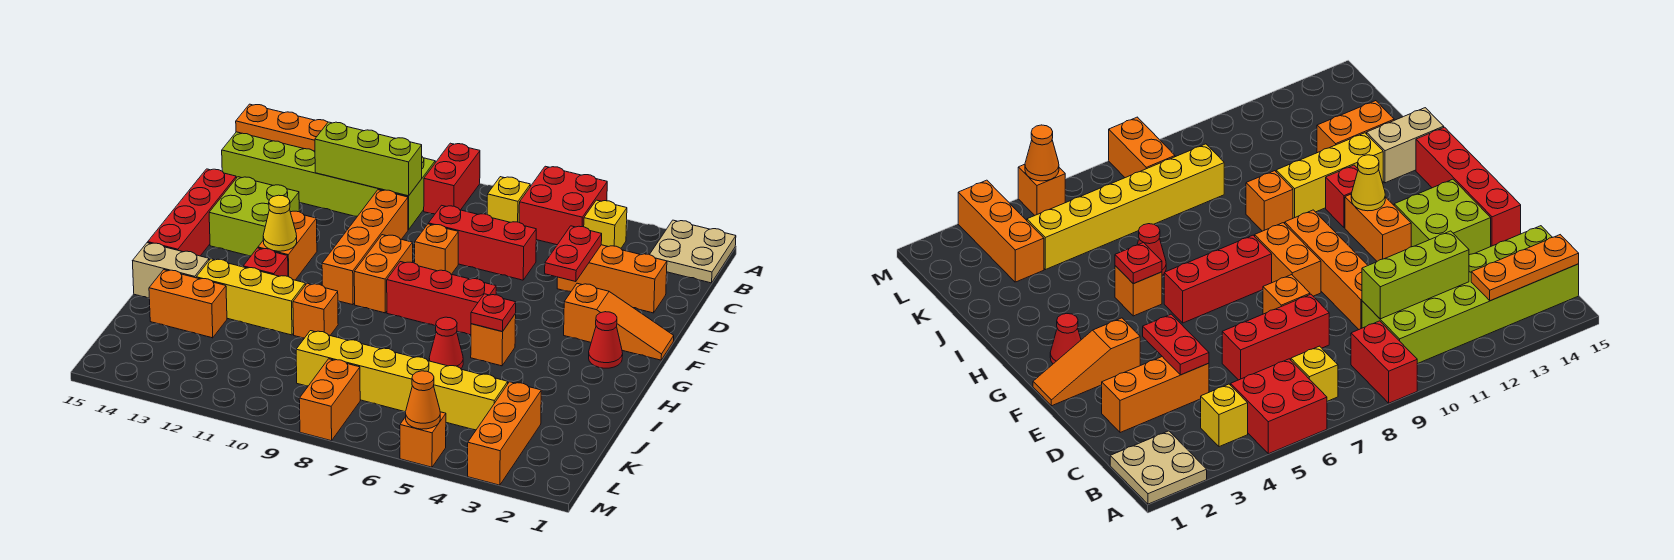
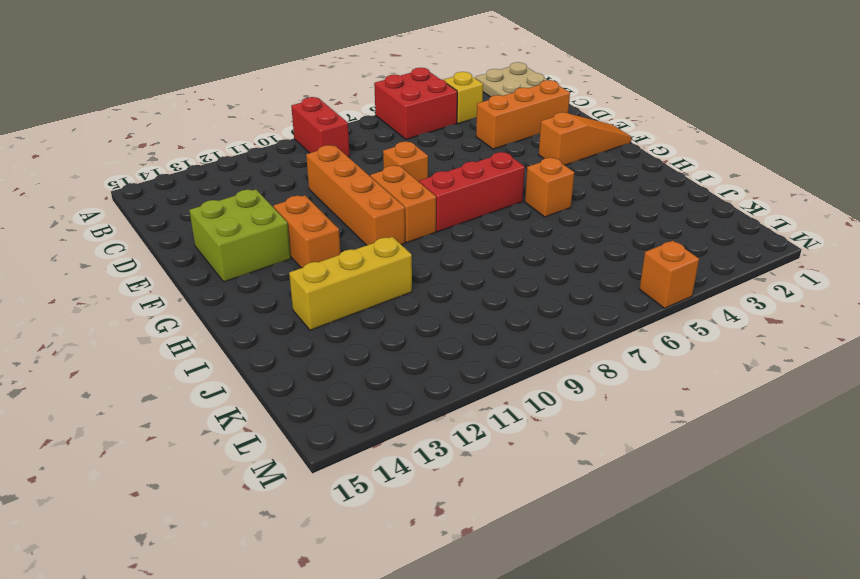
none -> yellow brick B7 level 1
none -> lime brick B10:C15 level 1
none -> red brick D6:D8 level 1
none -> red brick E15:H15 level 1

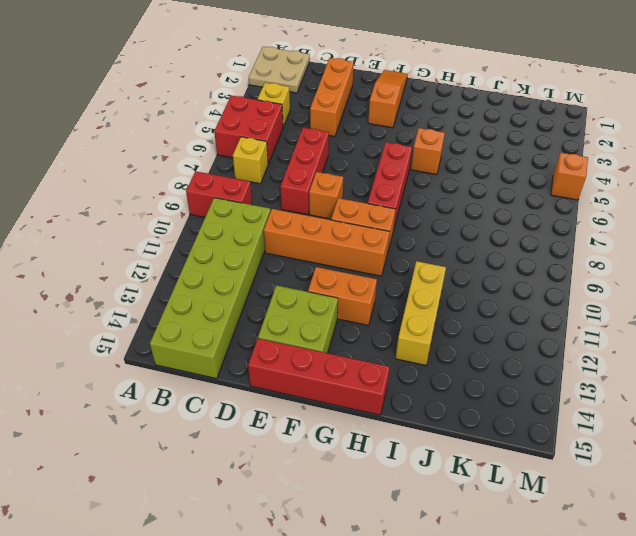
none -> red cone G2 level 1
none -> red brick H12 level 1
none -> red cone I6 level 1
none -> orange brick I10 level 1

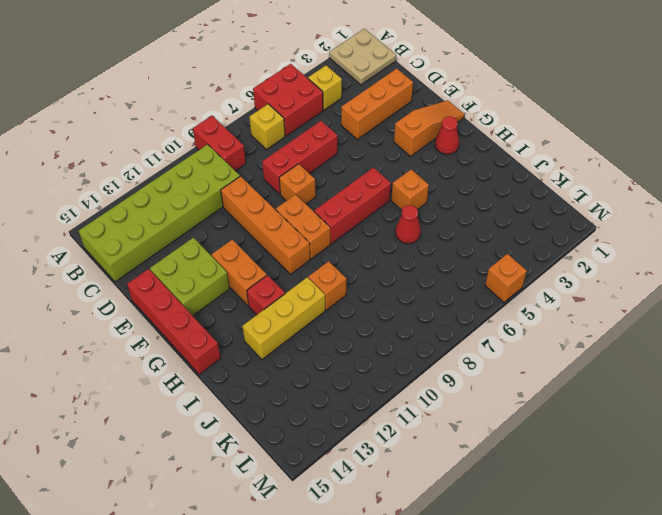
none -> tan brick I14:I15 level 1
none -> orange brick J13:J14 level 1
none -> orange brick K3:M3 level 1
none -> yellow brick K4:K9 level 1

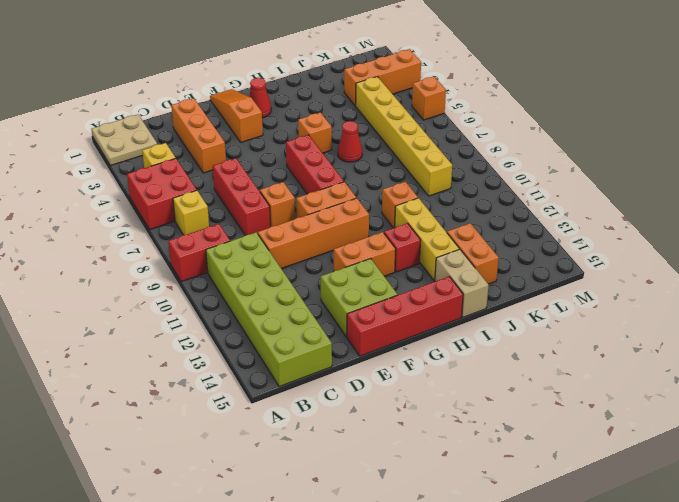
none -> orange brick L8:M8 level 1
none -> orange plate B13:B15 level 2
none -> lime brick C10:C12 level 2
none -> red plate D4:E4 level 2

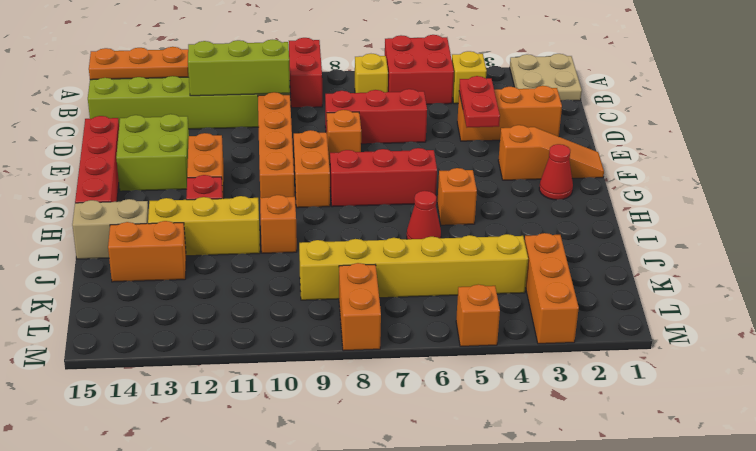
none -> yellow cone G12 level 2
none -> red plate H5 level 2
none -> orange cone M5 level 2

